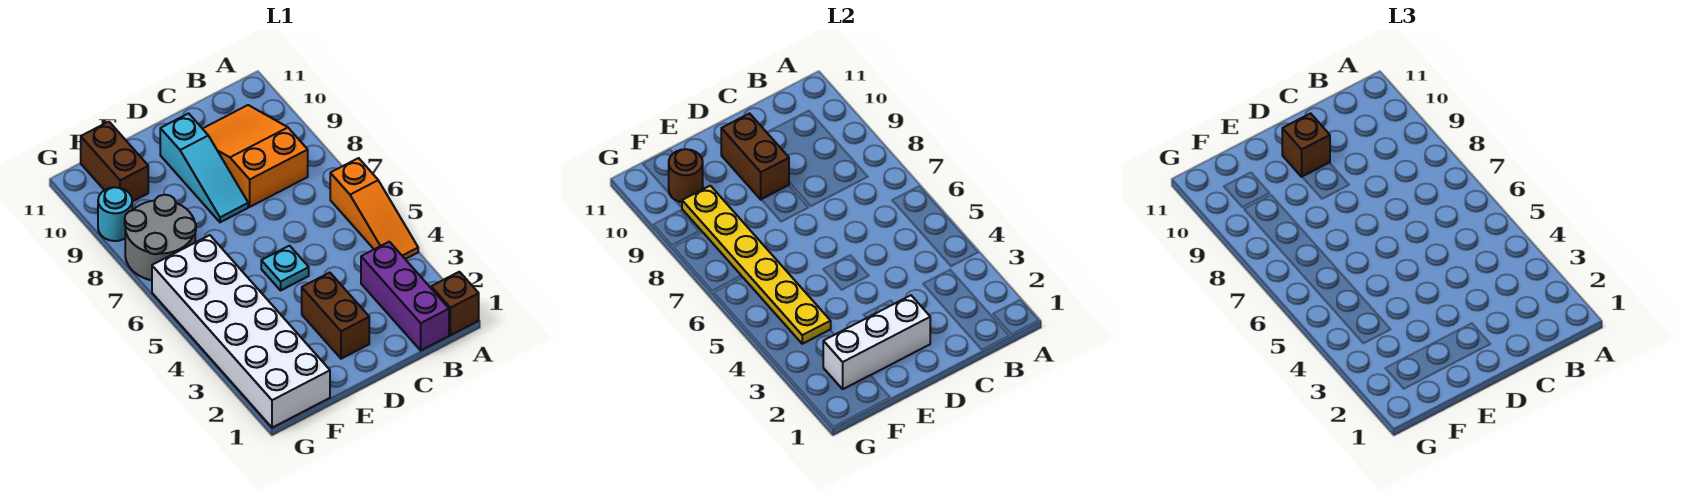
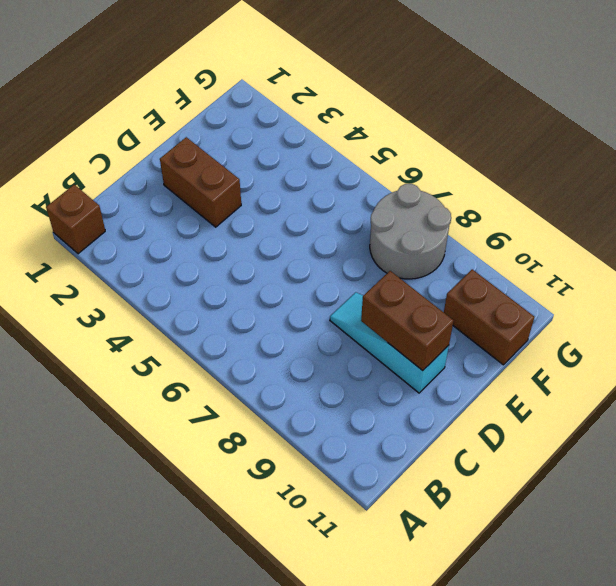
none -> orange slope A4:A6 level 1 top 6
none -> purple brick B1:B3 level 1
none -> orange slope B8:C10 level 1 top 8

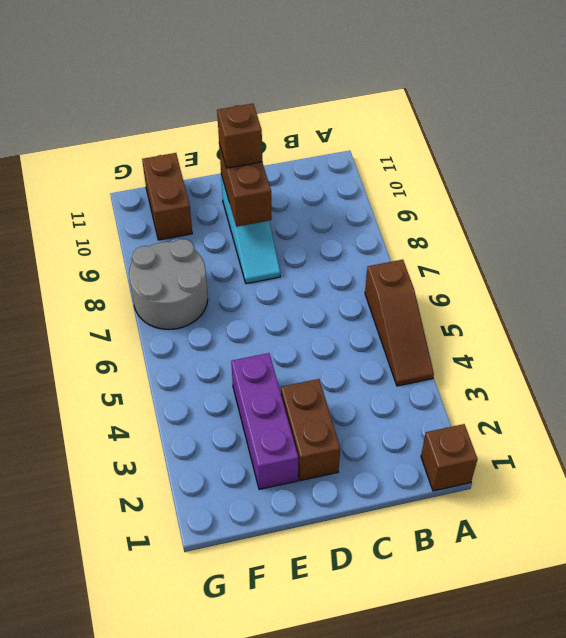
brown slope A4:A6 level 1 top 6 -> orange slope A4:A6 level 1 top 6
purple brick E2:E4 level 1 -> purple brick B1:B3 level 1
none -> orange slope B8:C10 level 1 top 8
none -> cyan plate D5 level 1
none -> white brick F1:G6 level 1

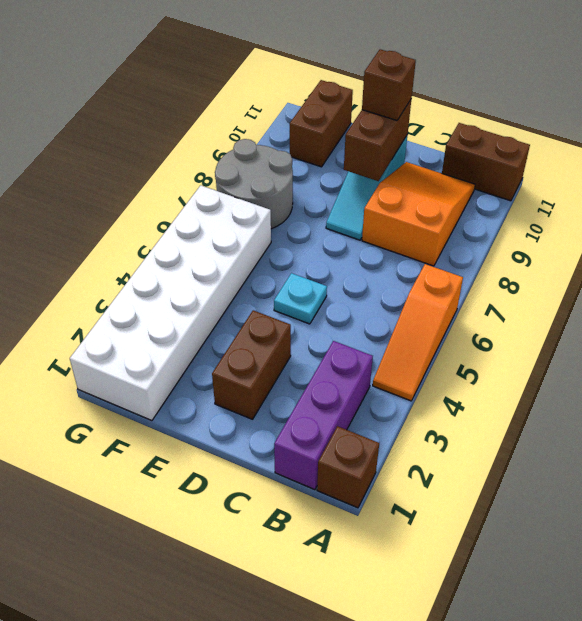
brown brick A11:B11 level 1 -> none
none -> cyan round brick G9 level 1
none -> white brick D2:F2 level 2
none -> yellow plate F4:F9 level 2

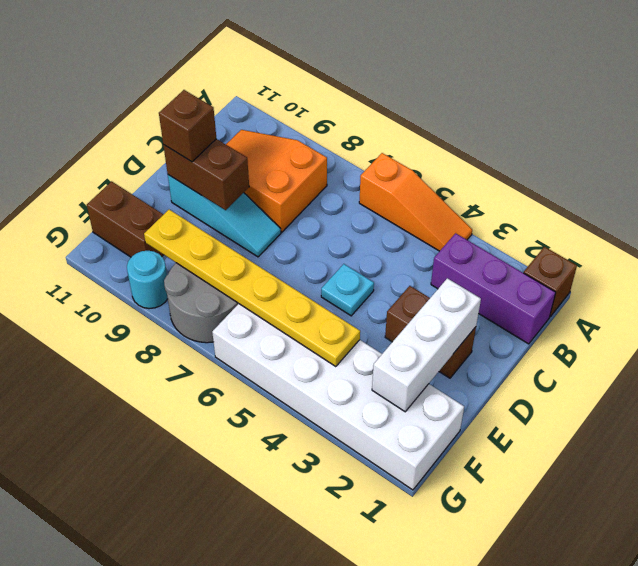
none -> brown round brick F10 level 2

